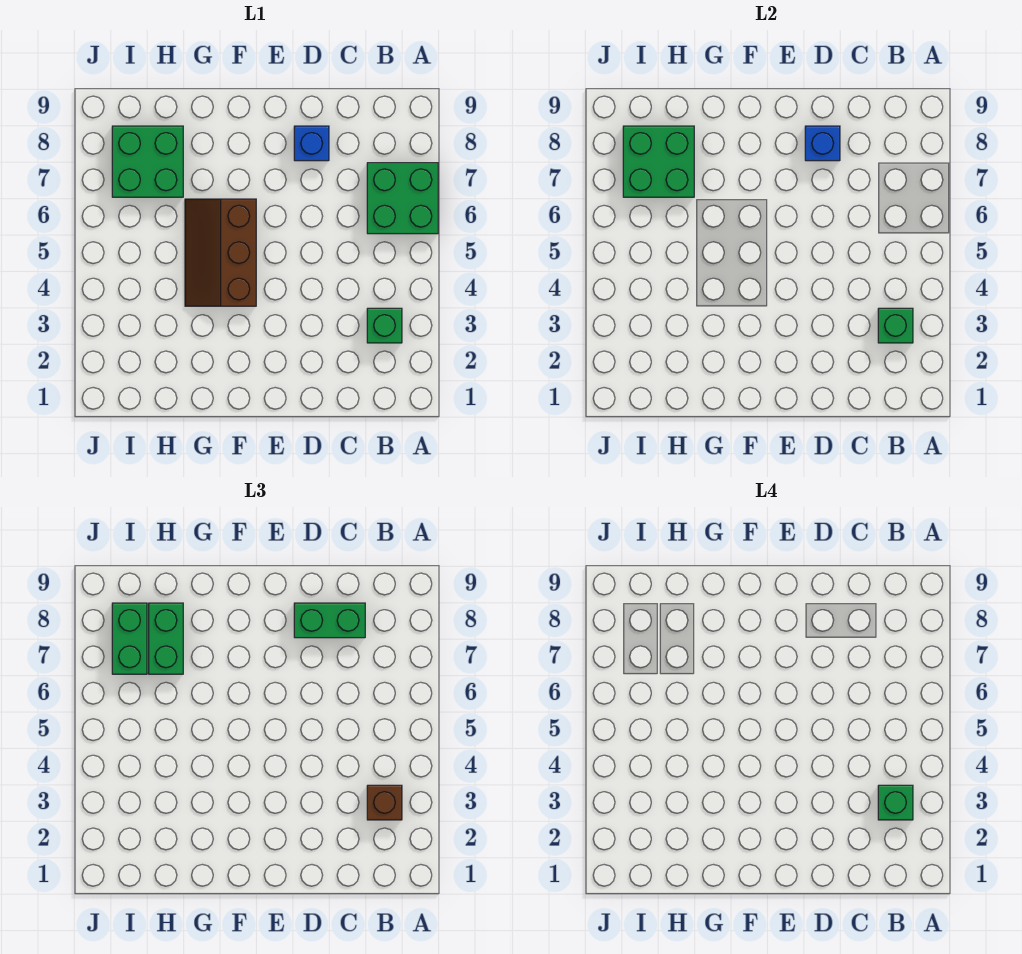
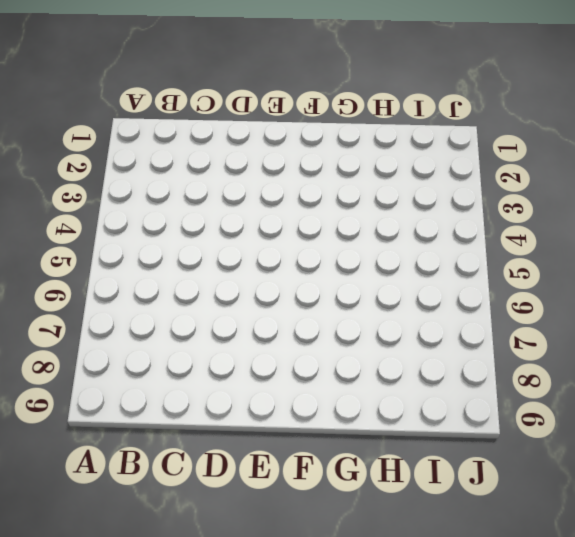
none -> green brick A6:B7 level 1
none -> green brick B3 level 1
none -> blue brick D8 level 1

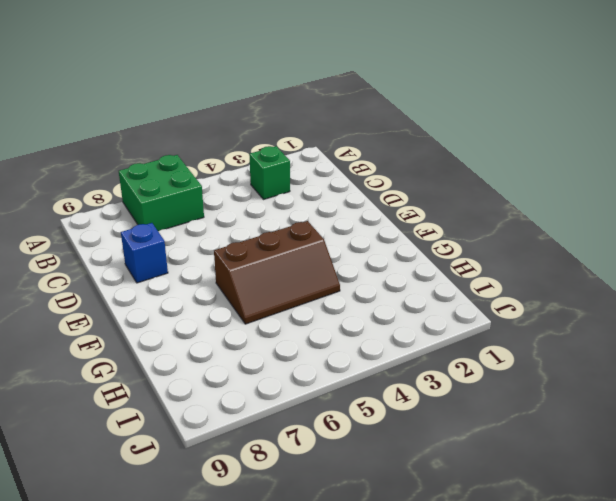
none -> green brick H7:I8 level 1
none -> green brick B3 level 2
none -> blue brick D8 level 2

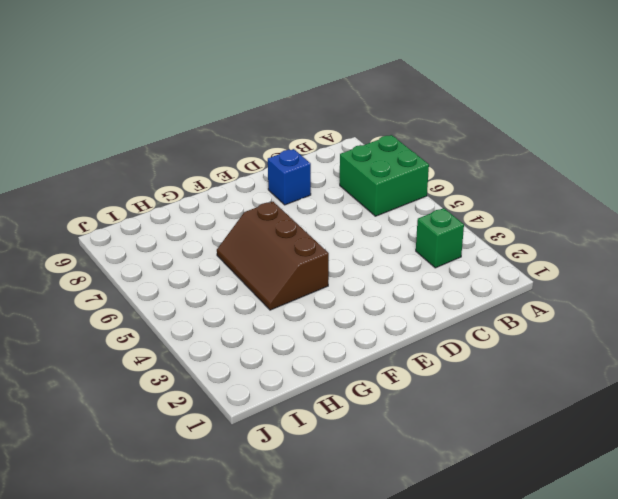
none -> green brick H7:I8 level 1
none -> green brick B3 level 2
none -> blue brick D8 level 2

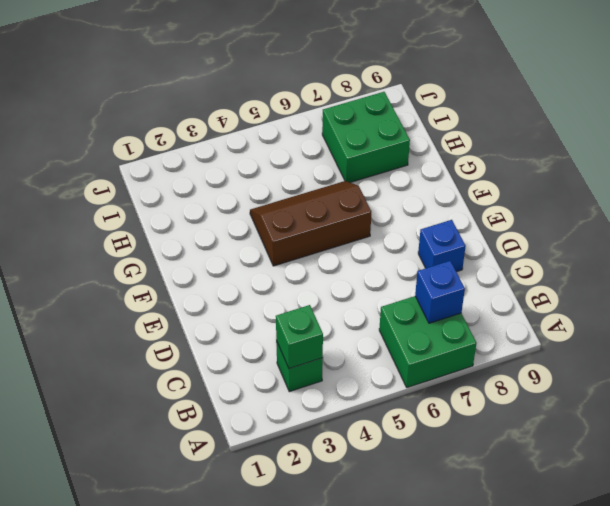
blue brick B7 level 2 -> blue brick D8 level 2
none -> green brick H7:I8 level 2
none -> brown brick B3 level 3
none -> green brick C8:D8 level 3

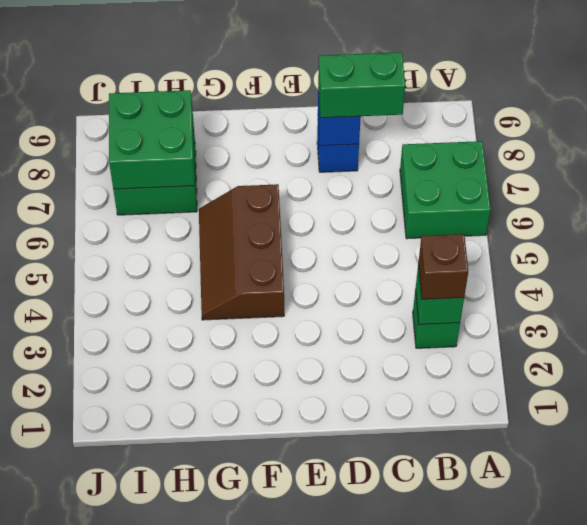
none -> green brick H7:H8 level 3
none -> green brick I7:I8 level 3
none -> green brick B3 level 4

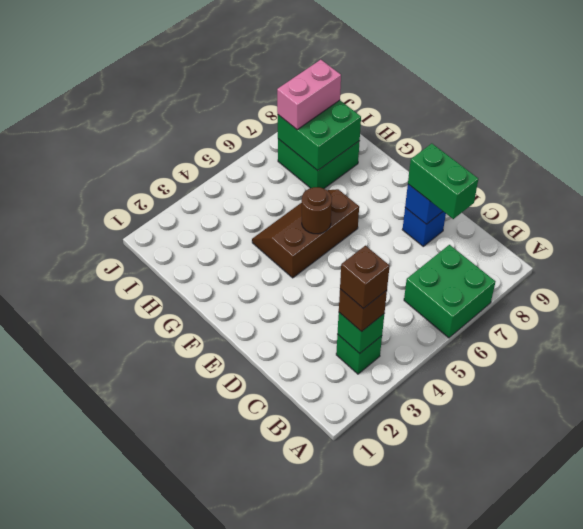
brown brick B3 level 4 -> green brick B3 level 4
brown round brick F5 level 2 -> none
pink brick I7:I8 level 3 -> green brick I7:I8 level 3
none -> green brick H7:H8 level 3

